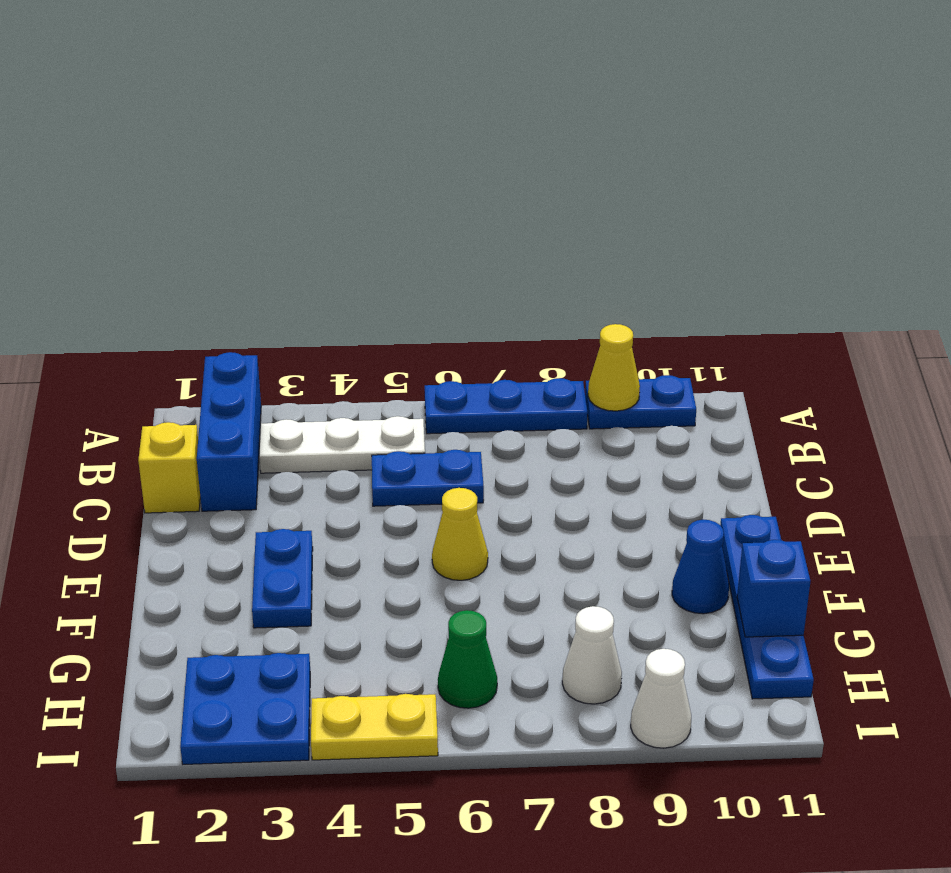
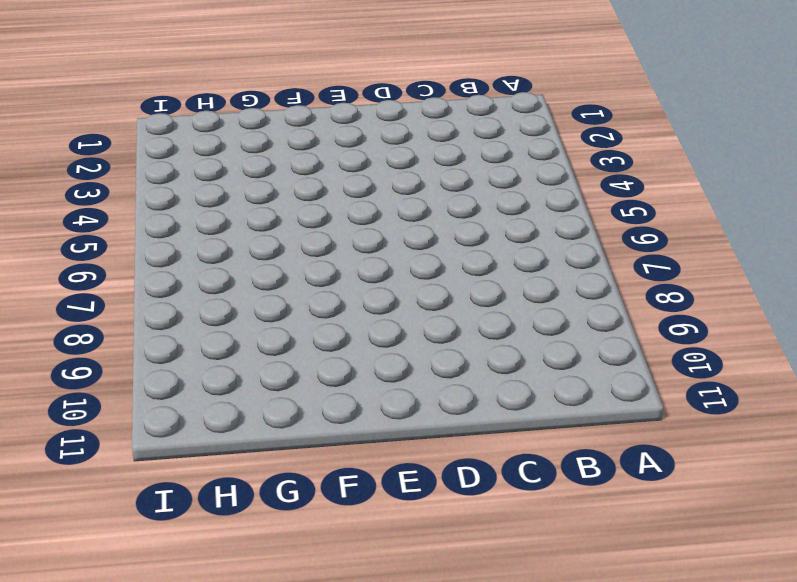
none -> blue brick A2:C2 level 1
none -> blue plate A6:A8 level 1
none -> blue plate A9:A10 level 1

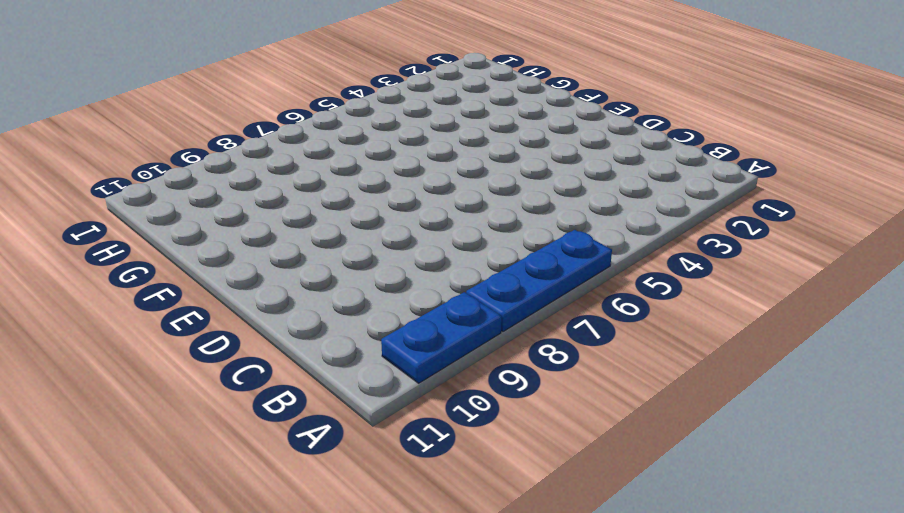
none -> blue brick A2:C2 level 1
none -> white plate B3:B5 level 1
none -> yellow brick C1 level 1

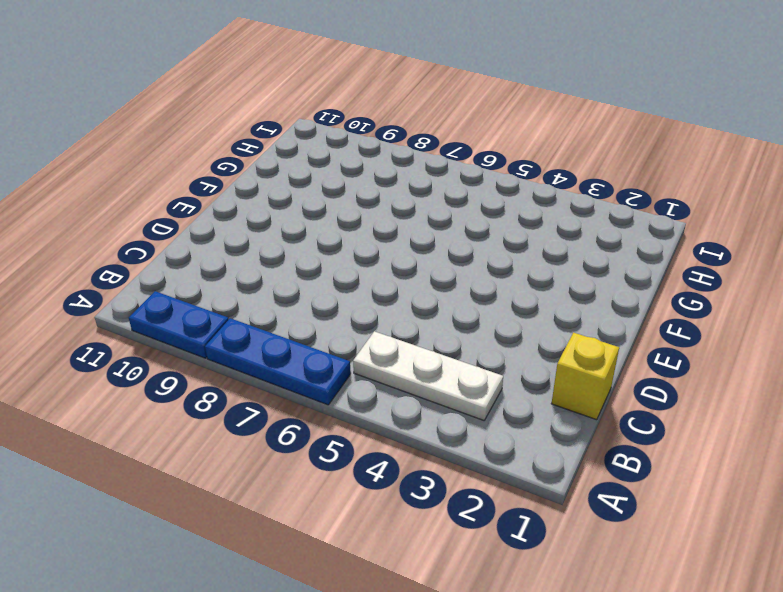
none -> blue brick A2:C2 level 1
none -> blue plate C5:C6 level 1
none -> blue plate E3:F3 level 1

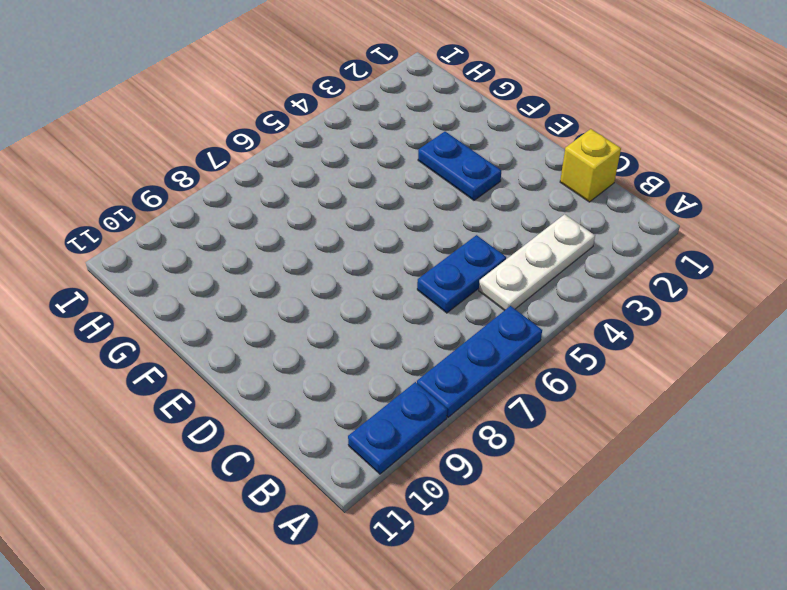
none -> blue brick A2:C2 level 1
none -> yellow cone E6 level 1
none -> blue plate E11:H11 level 1

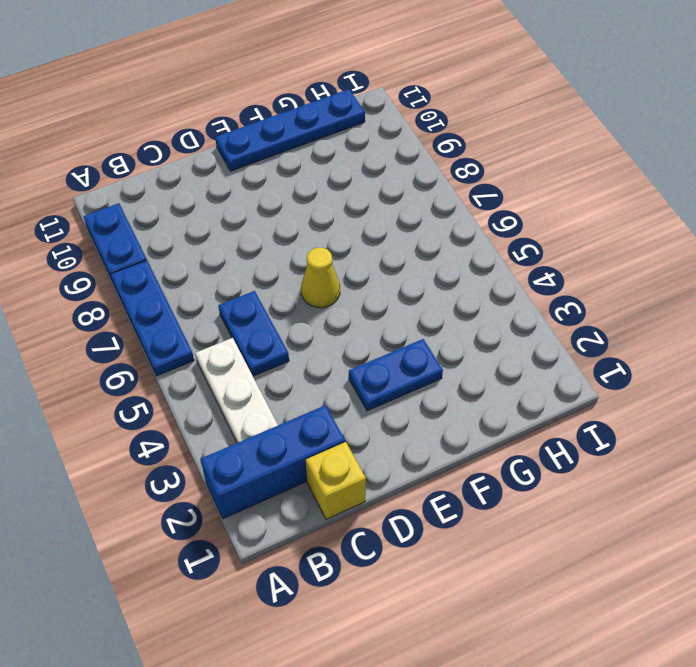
none -> blue cone F10 level 1
none -> blue plate H2:I3 level 1
none -> green cone H6 level 1

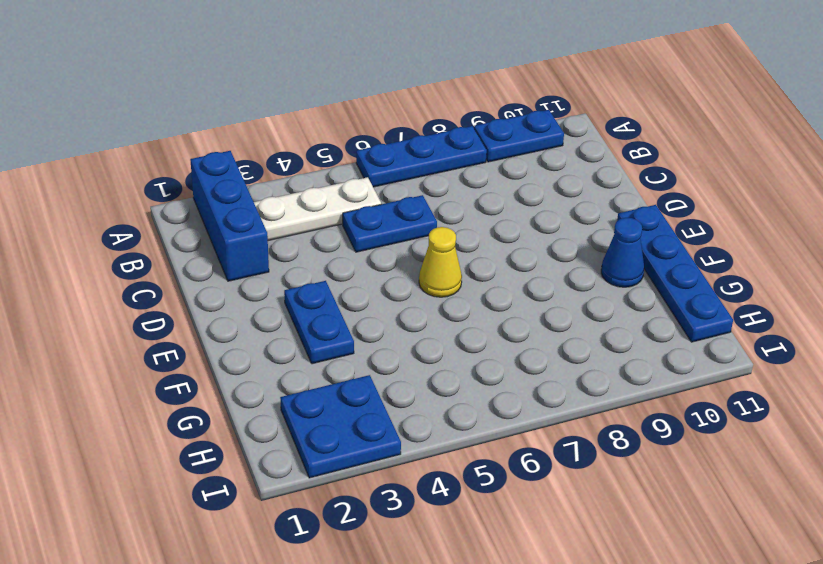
none -> yellow brick C1 level 1
none -> green cone H6 level 1
none -> white cone H8 level 1

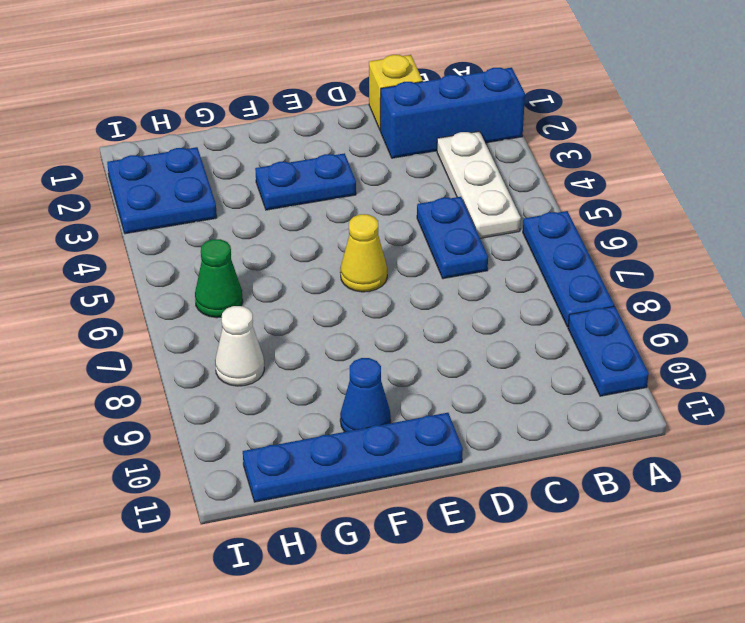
none -> yellow plate I4:I5 level 1
none -> white cone I9 level 1
none -> yellow cone A9 level 2

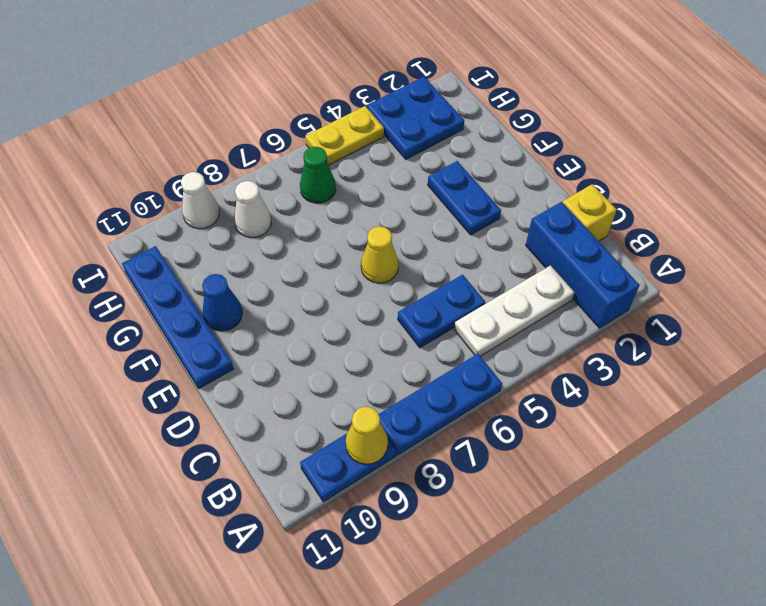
none -> blue brick G11 level 2

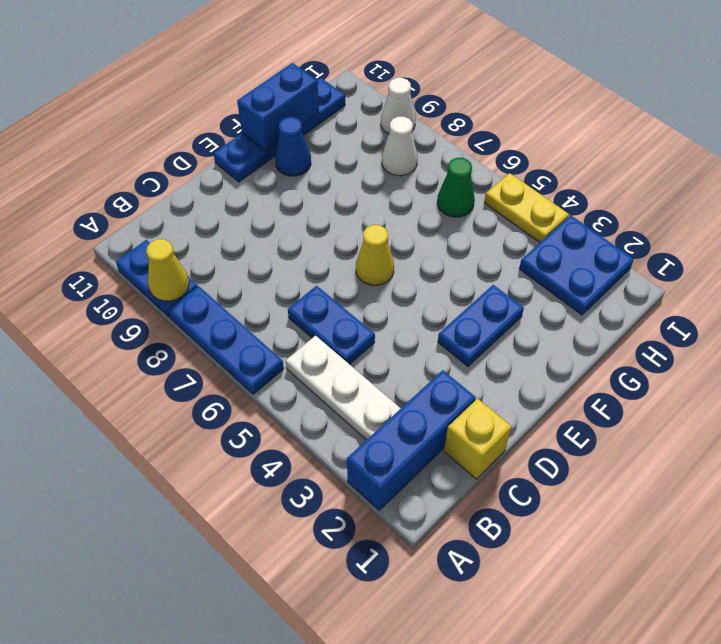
blue brick F11:G11 level 2 -> blue brick G11 level 2

